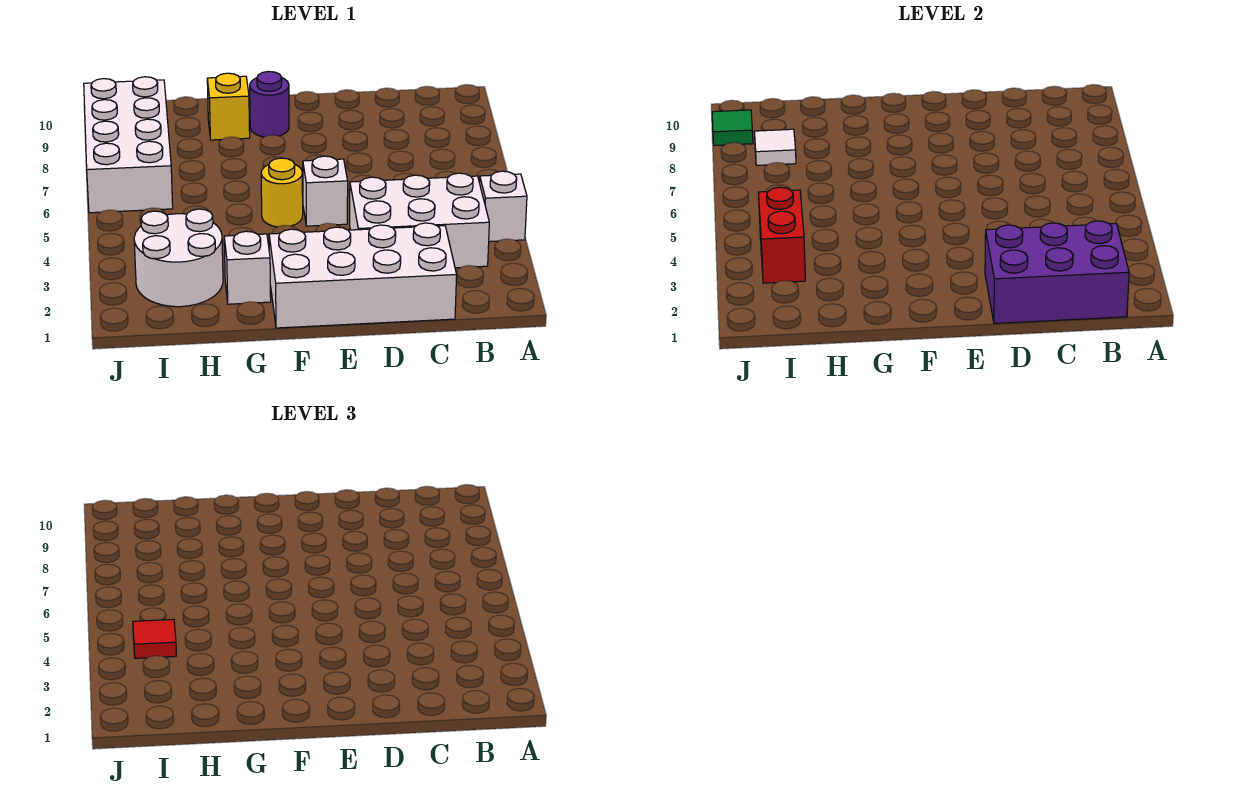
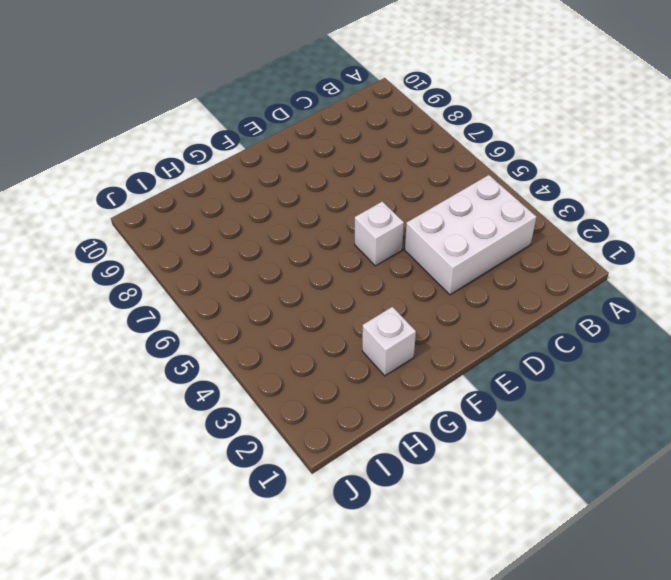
none -> white brick A4 level 1
none -> white brick C1:F2 level 1
none -> yellow round brick F5 level 1

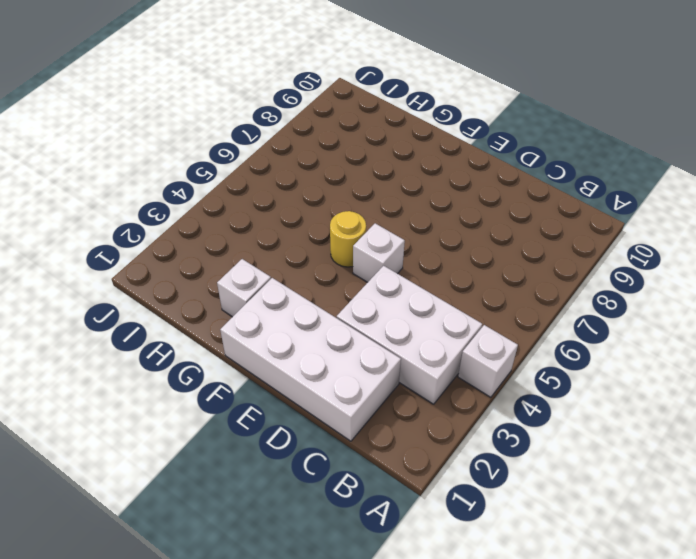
none -> purple round brick F9 level 1
none -> yellow brick G9 level 1
none -> white round brick H2:I3 level 1

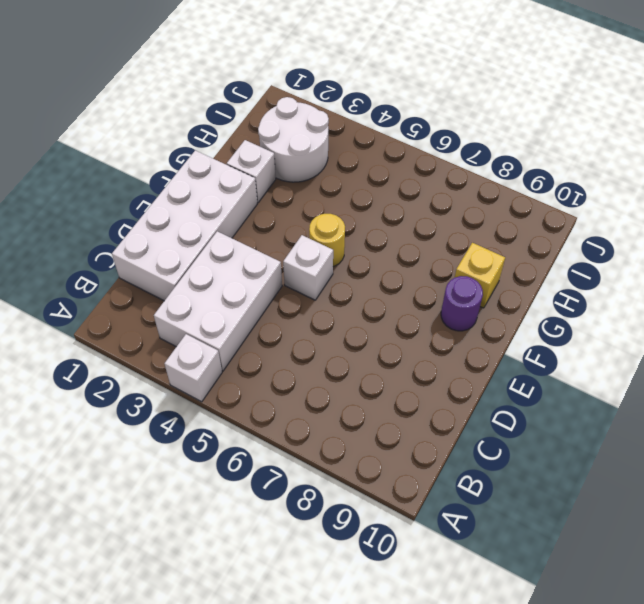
none -> white brick I6:J9 level 1
none -> purple brick B1:D2 level 2
none -> red brick I3:I4 level 2

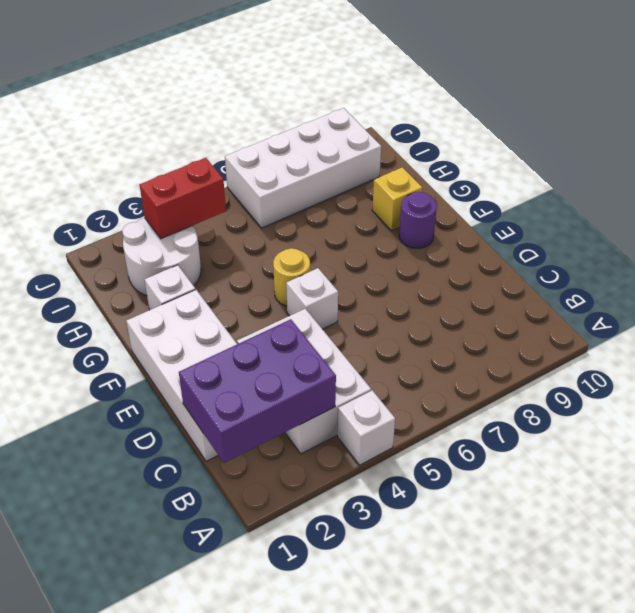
purple brick B1:C3 level 2 -> purple brick B1:D2 level 2
none -> white tile I8 level 2
none -> green tile J9 level 2
none -> red tile I4 level 3

